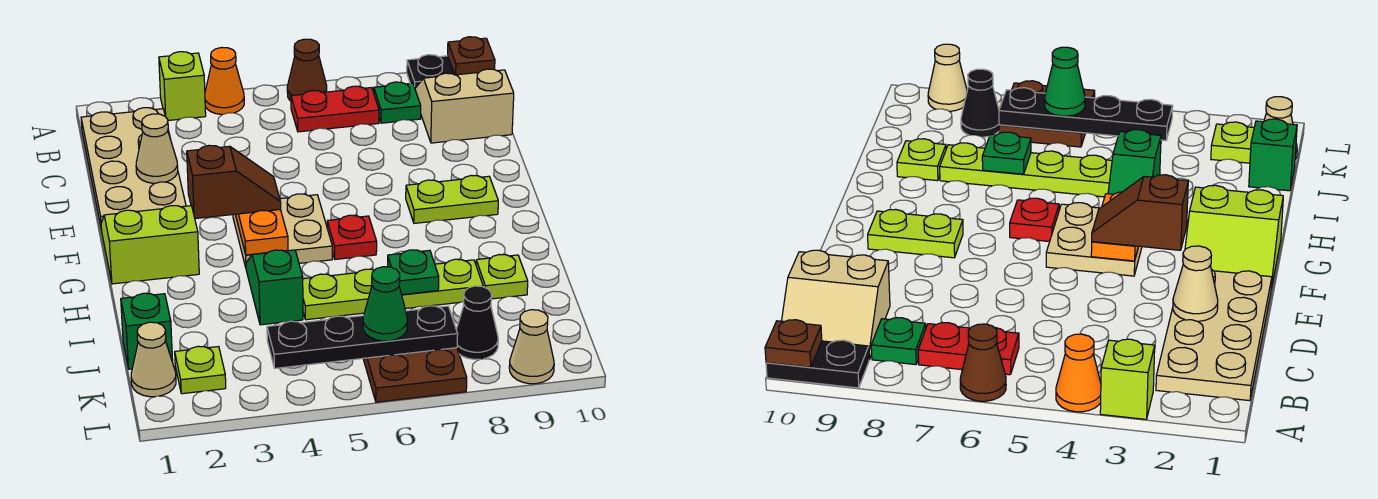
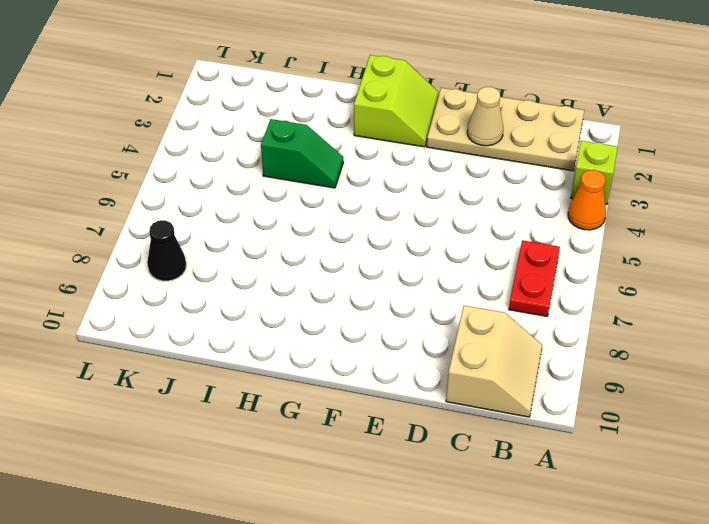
none -> brown cone A6 level 1
none -> black plate A9:A10 level 1
none -> green plate B8 level 1

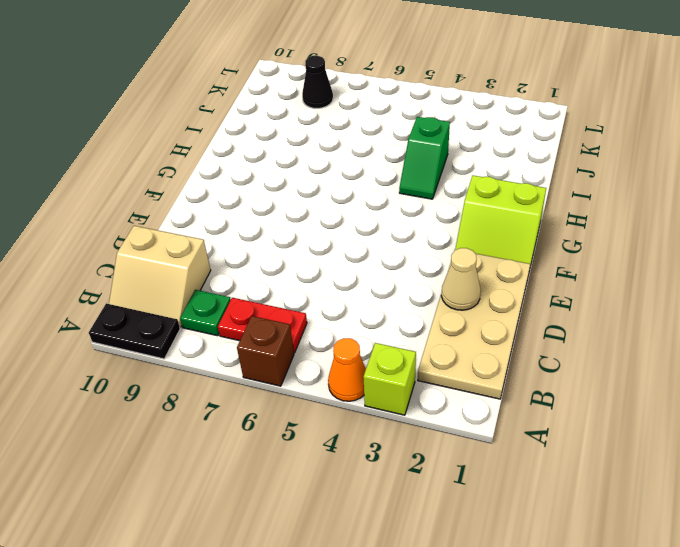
brown brick A6 level 1 -> brown cone A6 level 1
none -> tan plate F4:G5 level 1
none -> lime plate F8:F9 level 1
none -> red plate G6 level 1

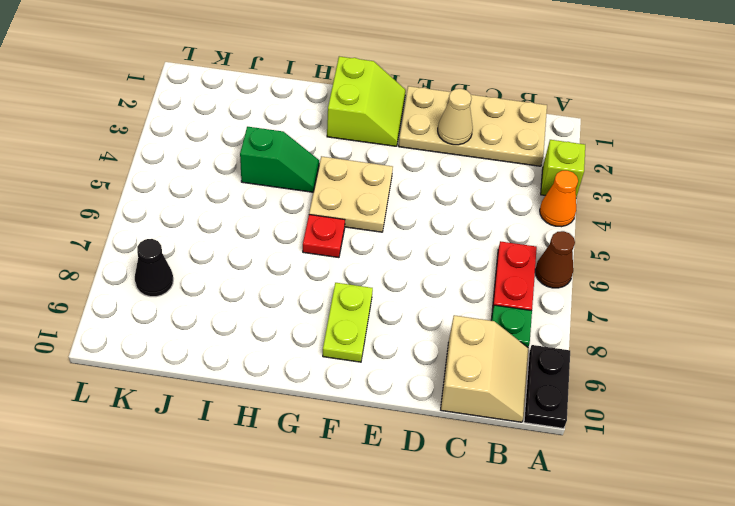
none -> lime plate I5:I8 level 1
none -> lime plate I9 level 1
none -> green brick J1 level 1

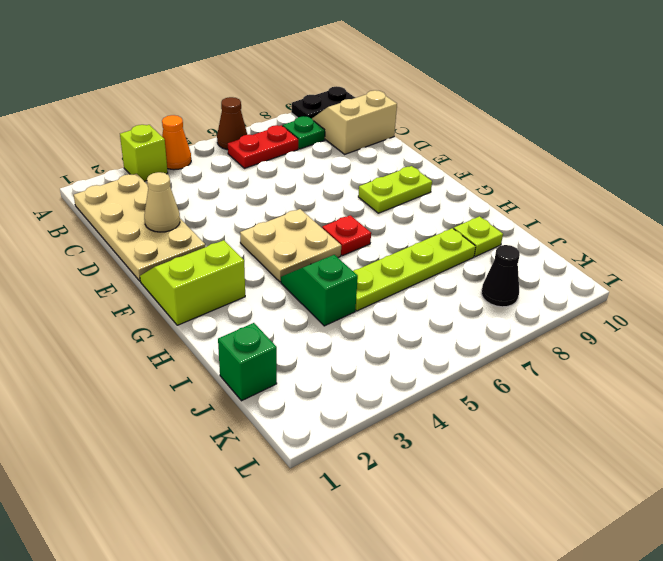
none -> tan cone K1 level 1
none -> lime plate K2 level 1
none -> brown plate K6:L7 level 1

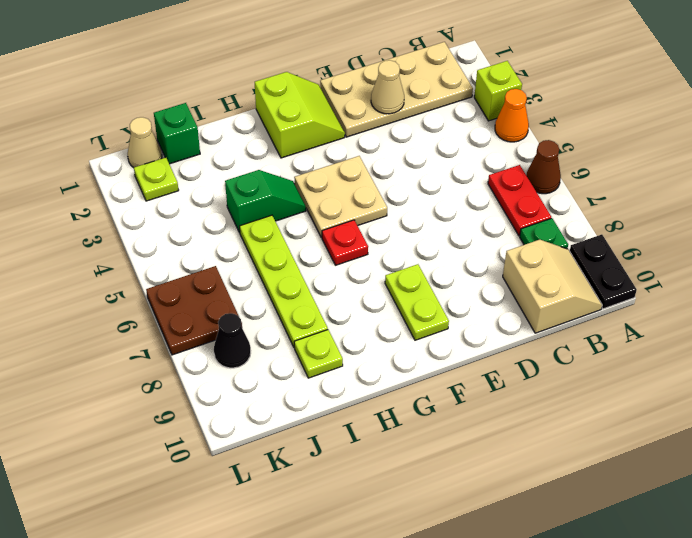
none -> tan cone L9 level 1
none -> brown plate A10 level 2
none -> orange plate F4:G4 level 2

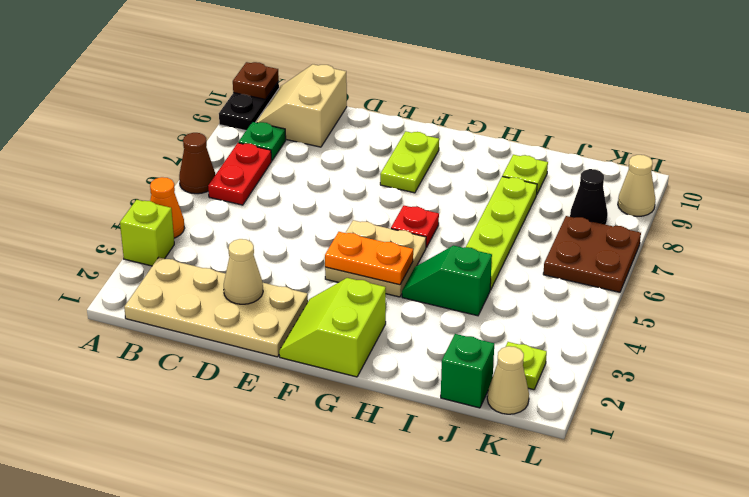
none -> green plate I7 level 2
none -> black plate K4:K7 level 2
none -> brown slope F3:F4 level 3 top 3

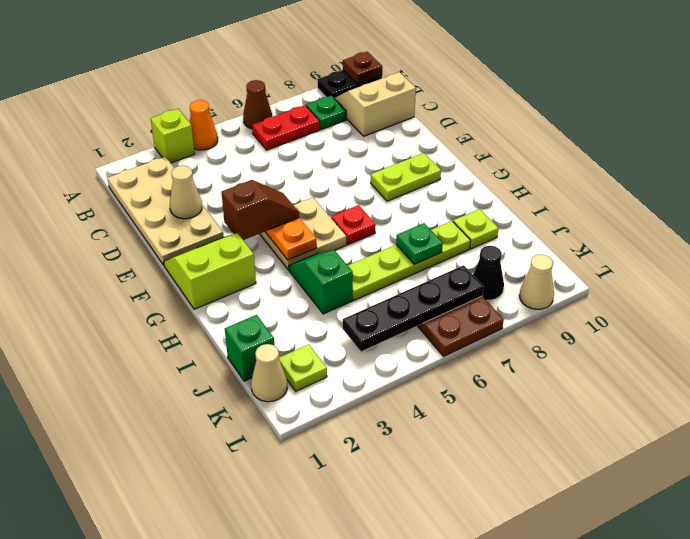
none -> green cone K6 level 3

